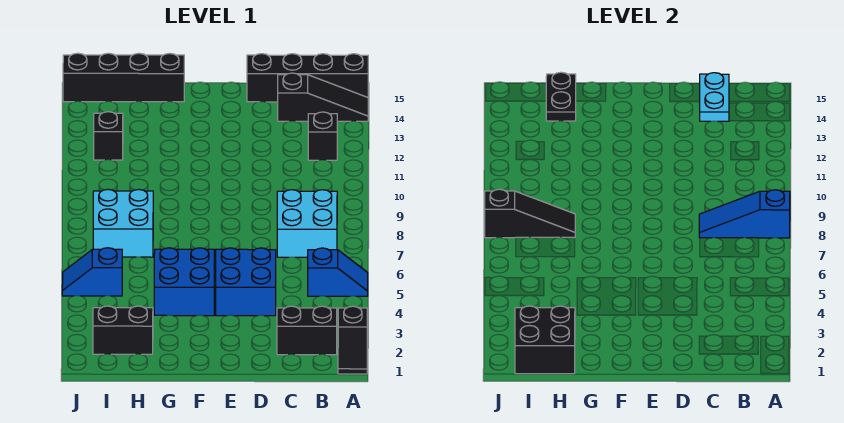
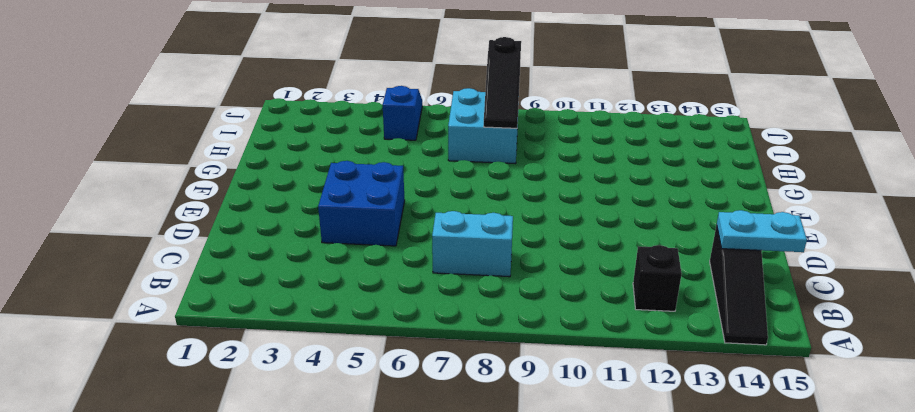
cyan brick C7:C8 level 1 -> cyan brick B7:C8 level 1
none -> black slope A1:A2 level 1 top 2
none -> blue slope A5:B5 level 1 top B
none -> black brick A15:D15 level 1

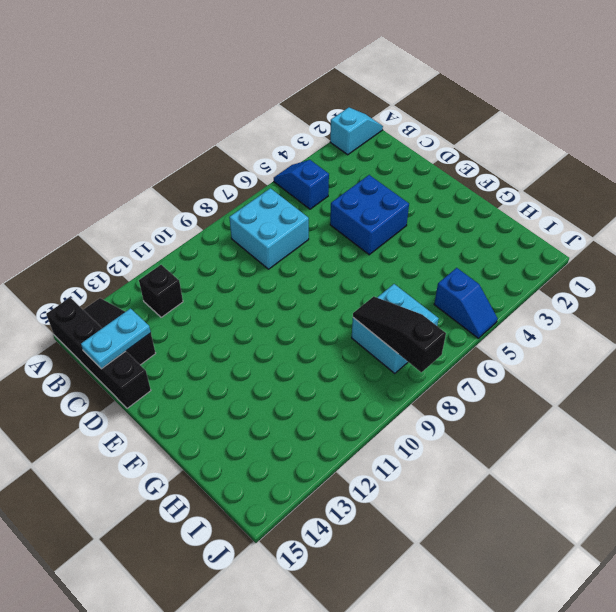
cyan slope A1:A2 level 1 top 2 -> black slope A1:A2 level 1 top 2
none -> black brick B2:C2 level 1
none -> blue brick F4:G5 level 1
none -> black brick G15:J15 level 1

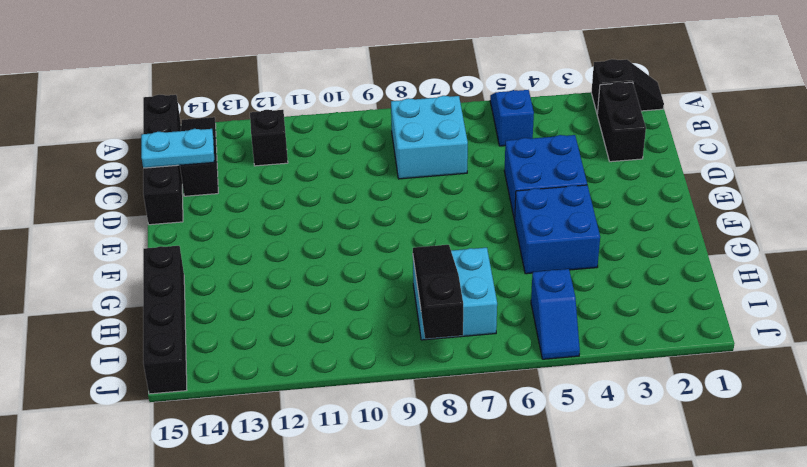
none -> black brick H2:I2 level 1
none -> black brick I12 level 1
none -> blue slope A8:C8 level 2 top A

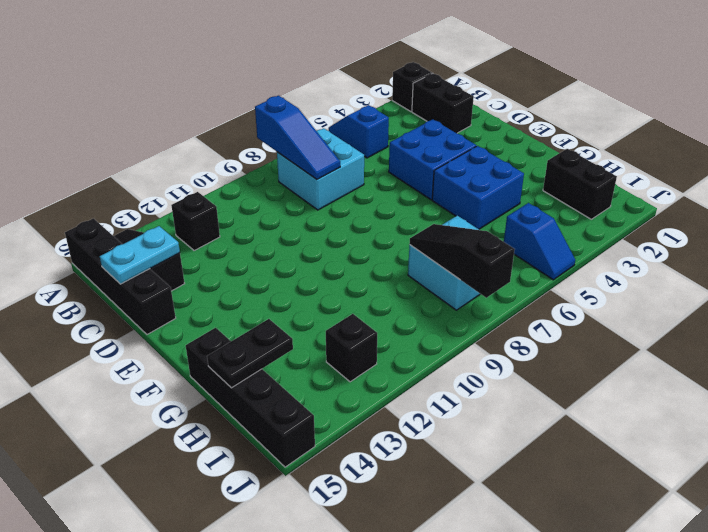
none -> black brick H1:I2 level 2

